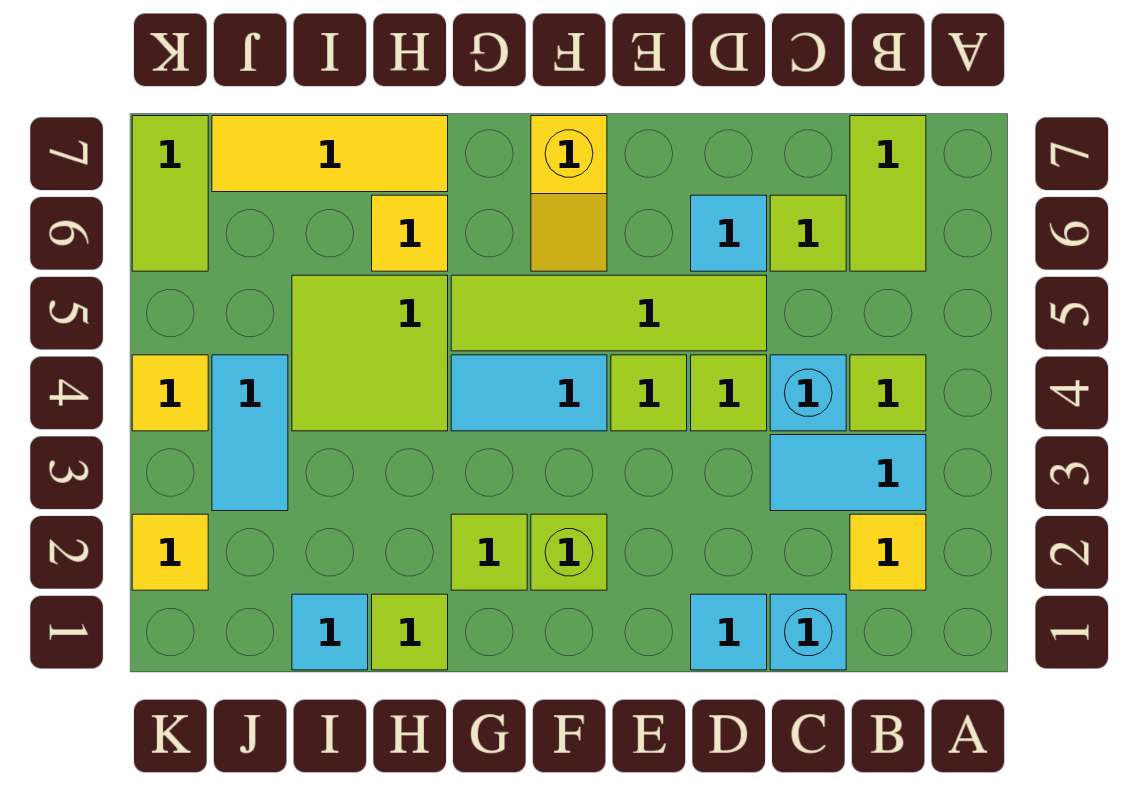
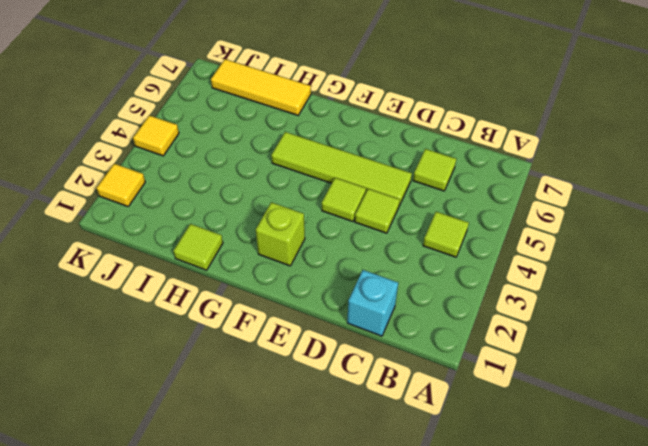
none -> yellow tile B2 level 1
none -> cyan tile B3:C3 level 1
none -> lime tile B6:B7 level 1

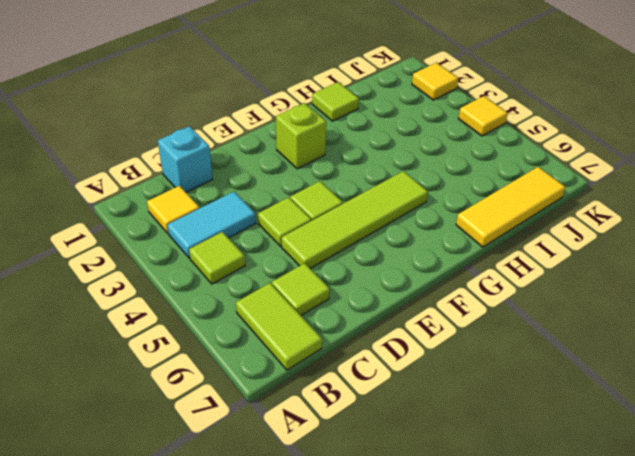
none -> cyan brick C4 level 1
none -> cyan tile D1 level 1
none -> cyan tile D6 level 1

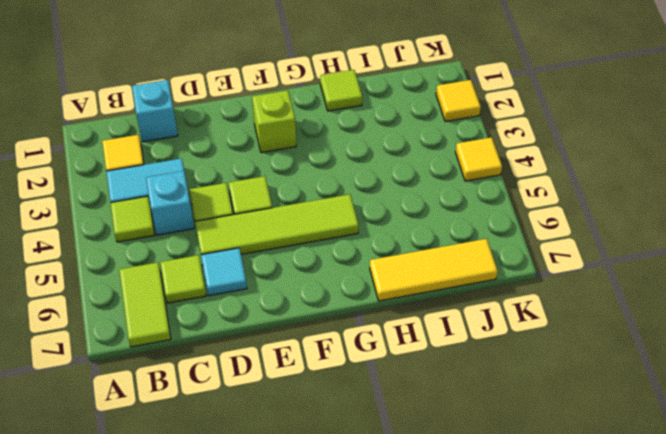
none -> cyan tile D1 level 1
none -> cyan tile F4:G4 level 1
none -> yellow slope F6:F7 level 1 top 7

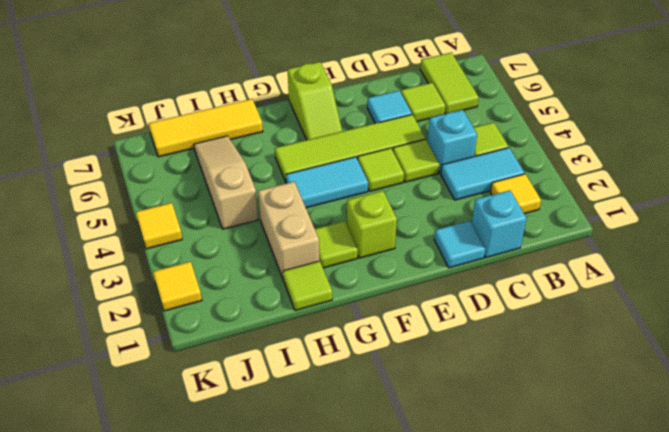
lime slope F6:F7 level 1 top 7 -> yellow slope F6:F7 level 1 top 7
tan brick H2:H3 level 1 -> none
tan slope I4:I6 level 1 top 4 -> lime tile H4:I5 level 1
none -> yellow tile H6 level 1
none -> cyan tile I1 level 1
none -> cyan tile J3:J4 level 1

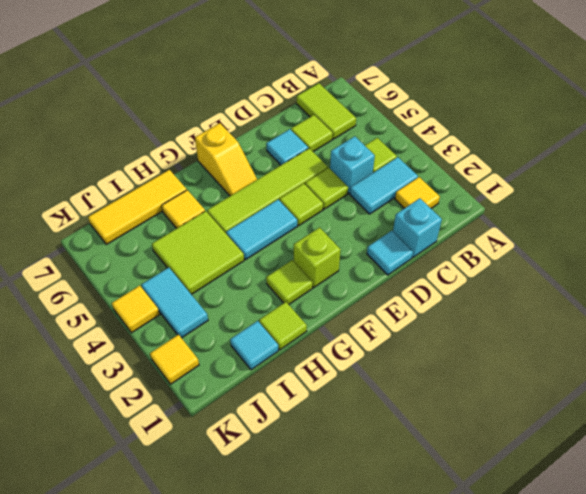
none -> lime tile K6:K7 level 1

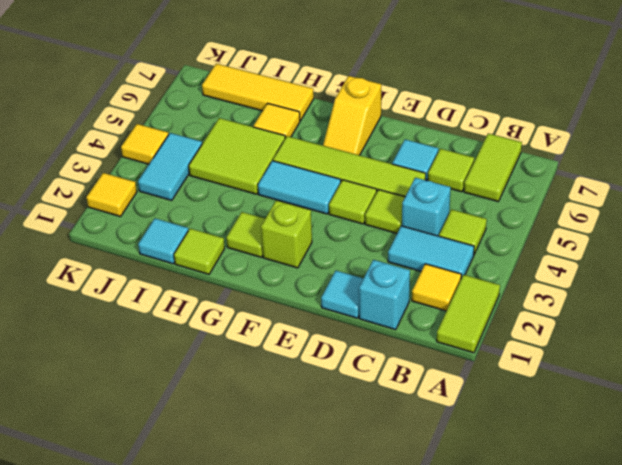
lime tile A1:A2 level 1 -> lime tile K6:K7 level 1

